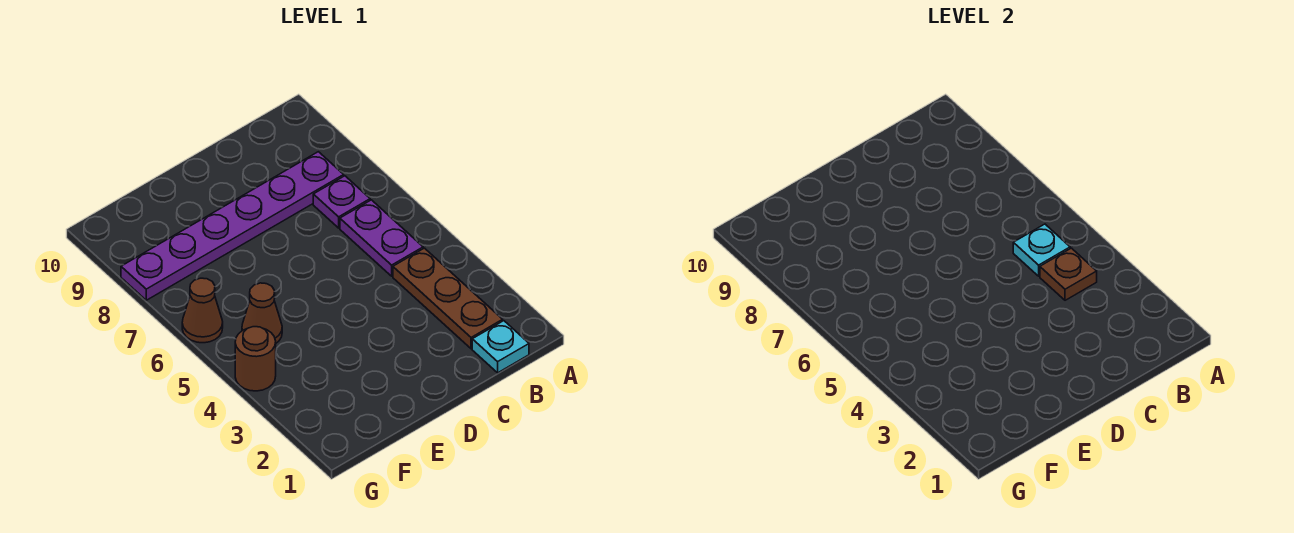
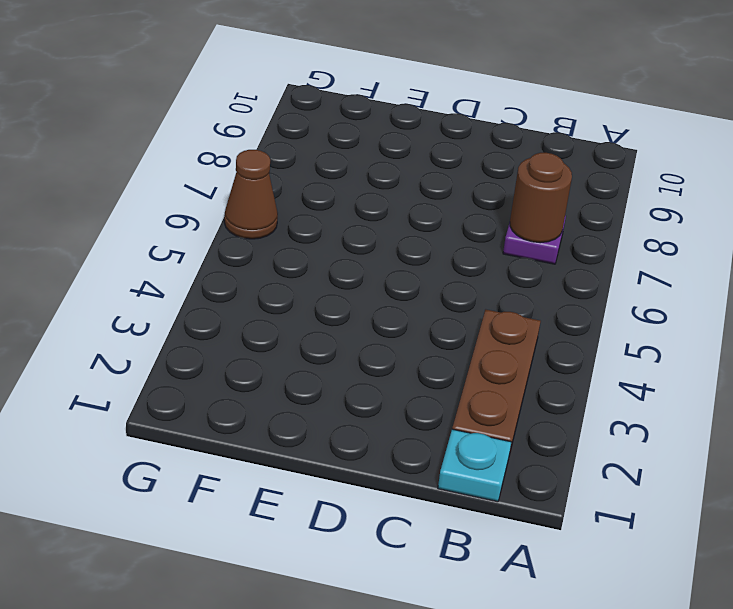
brown round brick B7 level 2 -> brown round brick G4 level 1
none -> purple plate B5:B6 level 1
none -> purple plate B8:G8 level 1

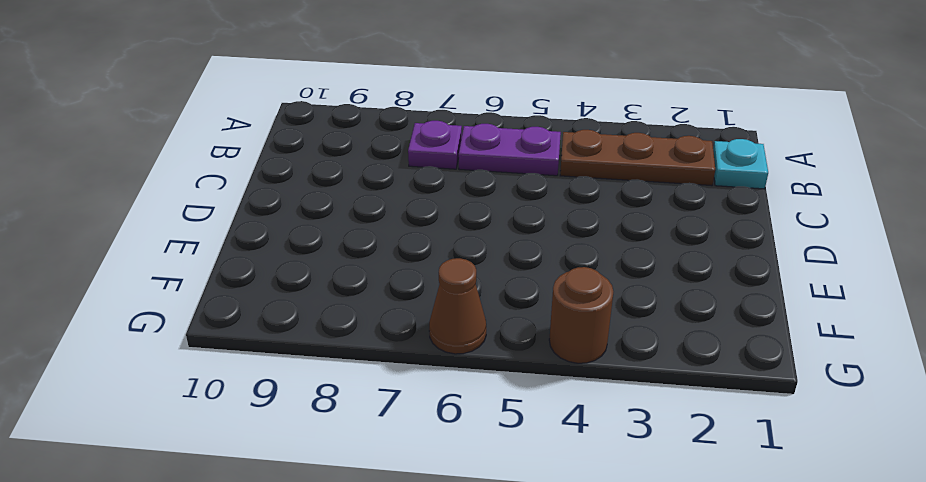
none -> purple plate B8:G8 level 1
none -> brown cone F5 level 1

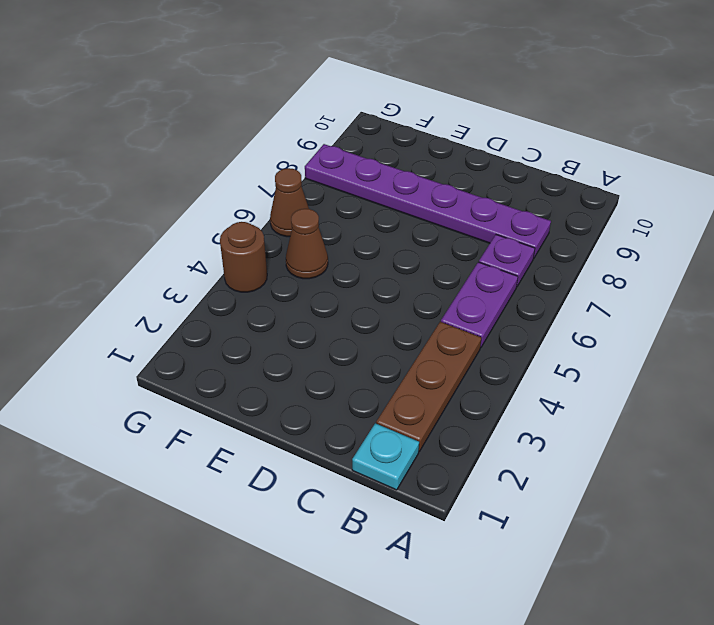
none -> brown plate B4 level 2
none -> cyan plate B5 level 2

